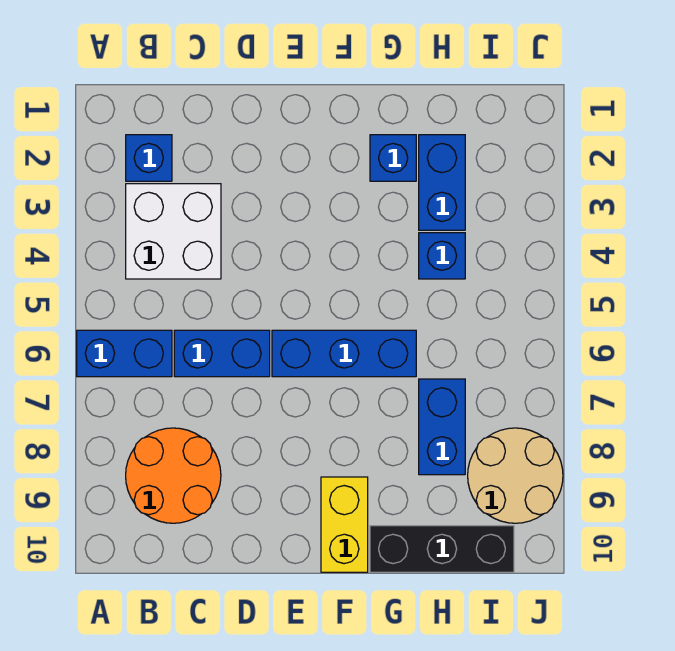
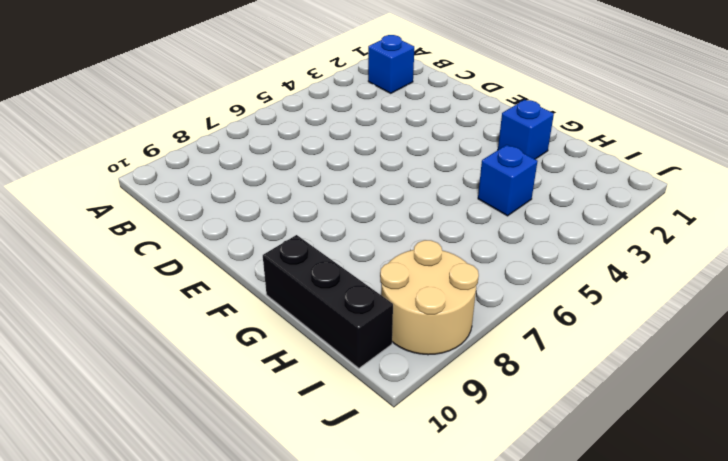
none -> blue brick A6:B6 level 1
none -> white brick B3:C4 level 1
none -> orange round brick B8:C9 level 1

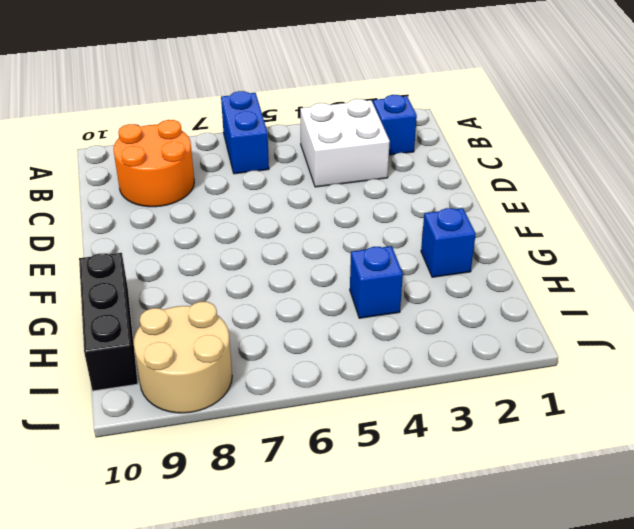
none -> blue brick C6:D6 level 1
none -> blue brick E6:G6 level 1
none -> yellow brick F9:F10 level 1

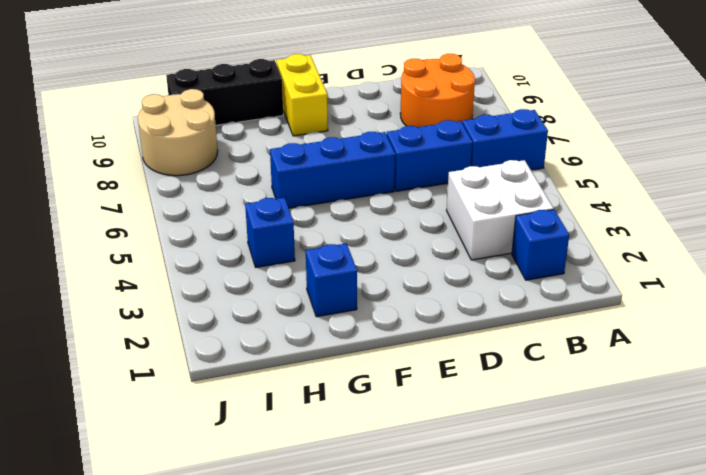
none -> blue brick H2:H3 level 1
none -> blue brick H7:H8 level 1

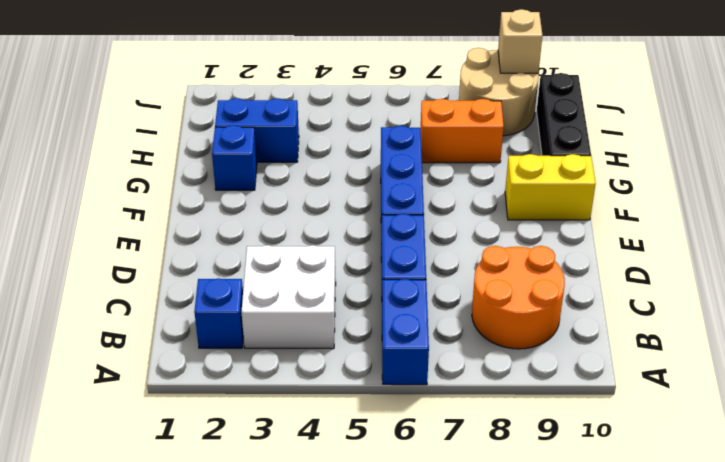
orange brick H7:H8 level 1 -> blue brick H7:H8 level 1
tan brick J9 level 2 -> none
none -> blue brick H4 level 1

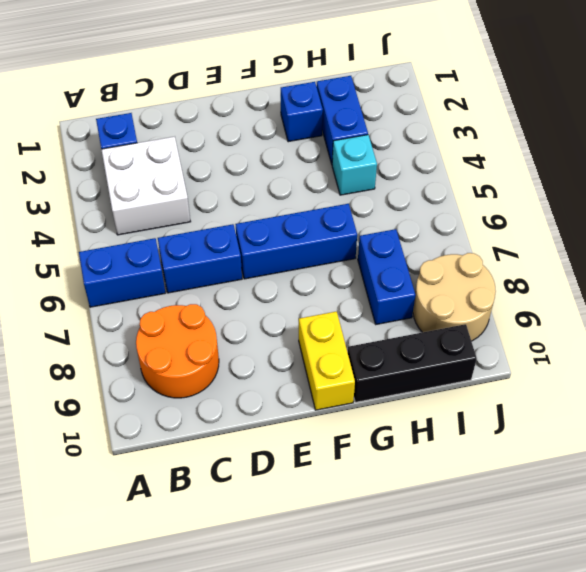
cyan brick H4 level 1 -> blue brick H4 level 1

